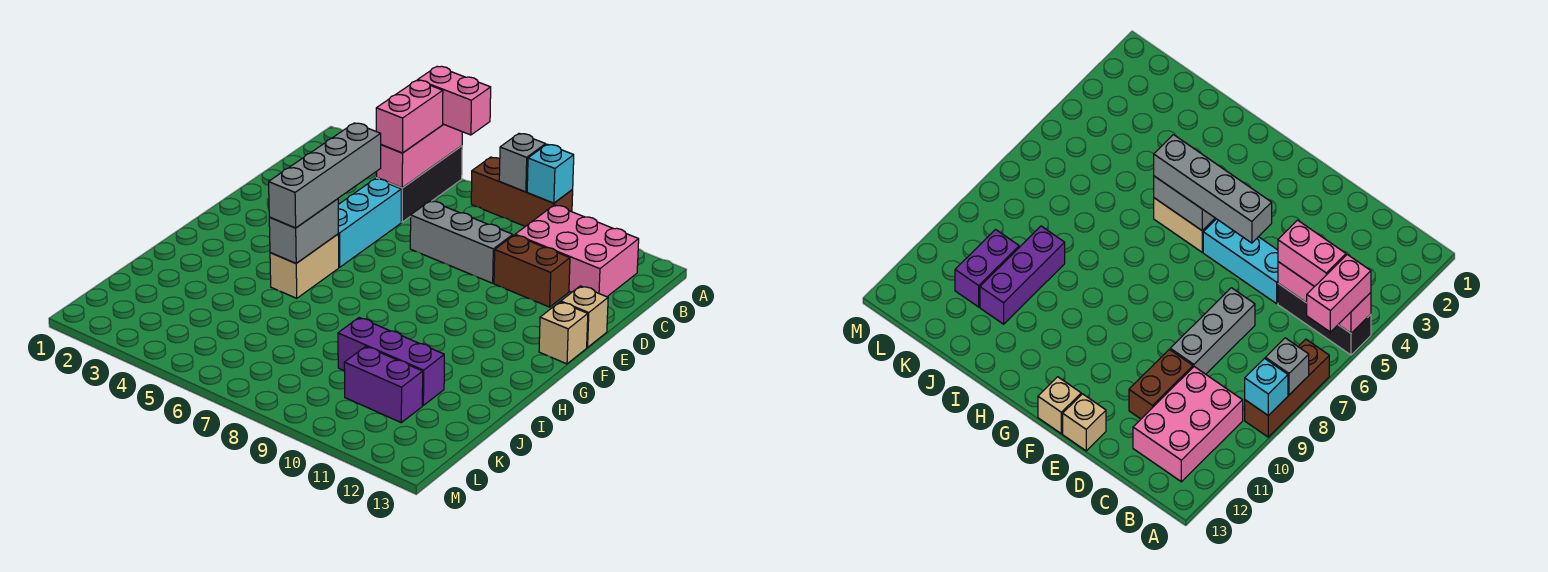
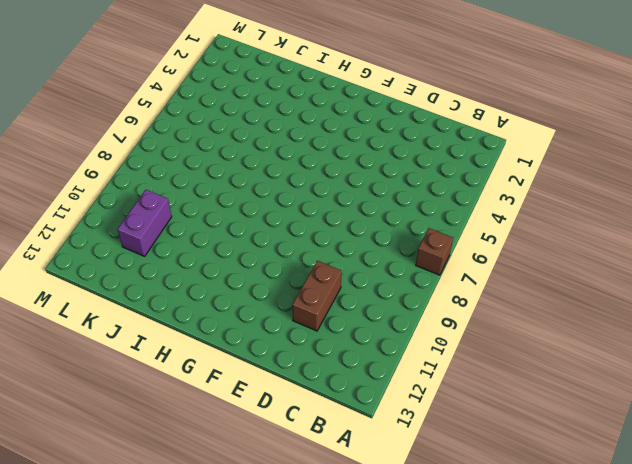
brown brick A7 level 1 -> brown brick A7:A9 level 1
none -> black brick A5:C5 level 1
none -> pink brick B10:C12 level 1
none -> cyan brick D5:F5 level 1

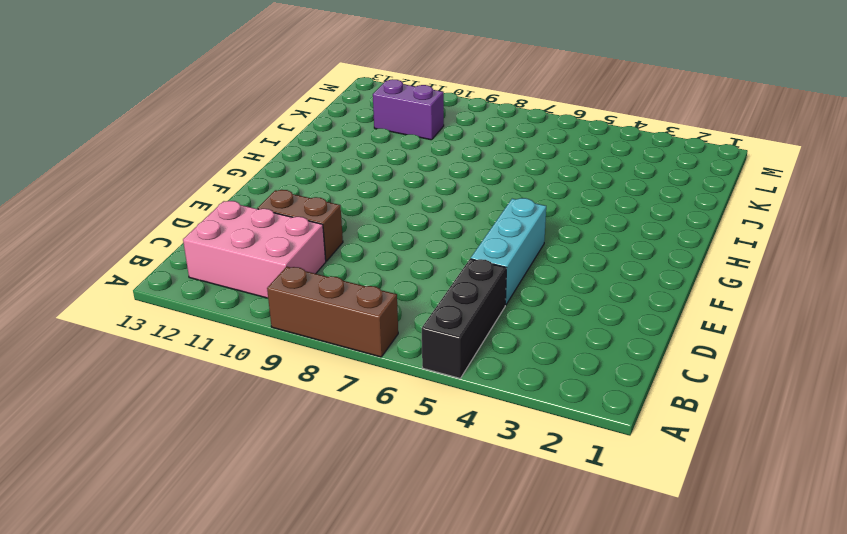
none -> grey brick D7:D9 level 1
none -> tan brick E13 level 1
none -> tan brick F13 level 1

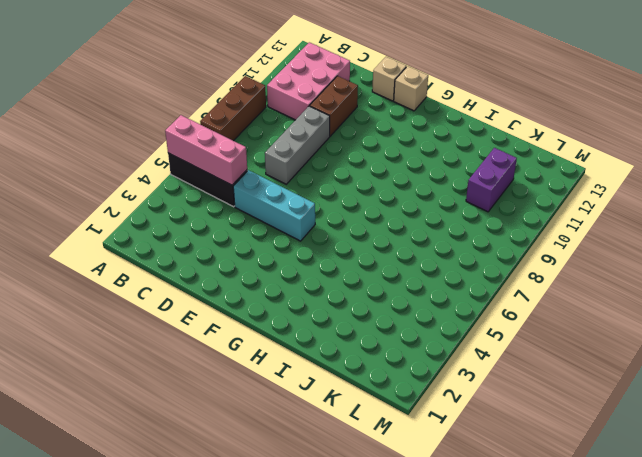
none -> tan brick G5:H5 level 1
none -> purple brick J9:J11 level 1
none -> grey brick A8 level 2

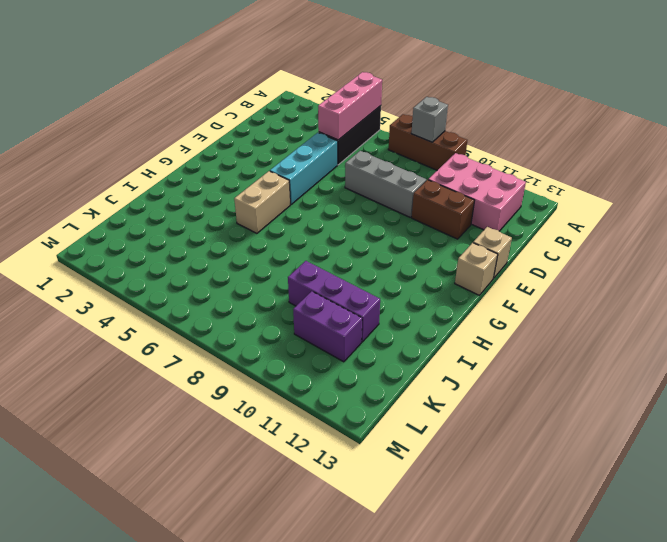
none -> cyan brick A9 level 2
none -> grey brick G5:H5 level 2
none -> pink brick A5:A6 level 3

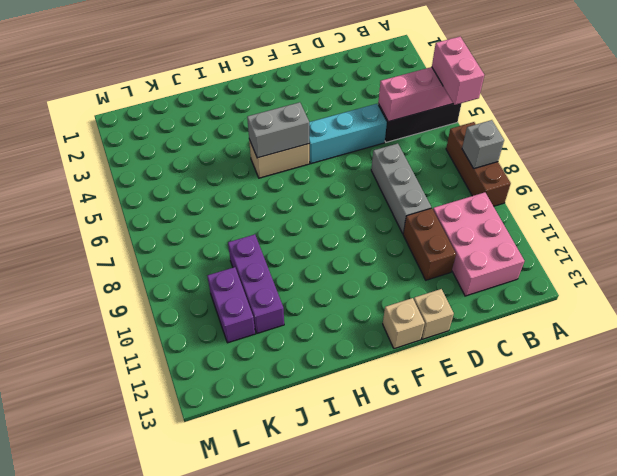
none -> cyan brick A9 level 2
none -> pink brick B5:C5 level 3
none -> grey brick E5:H5 level 3

